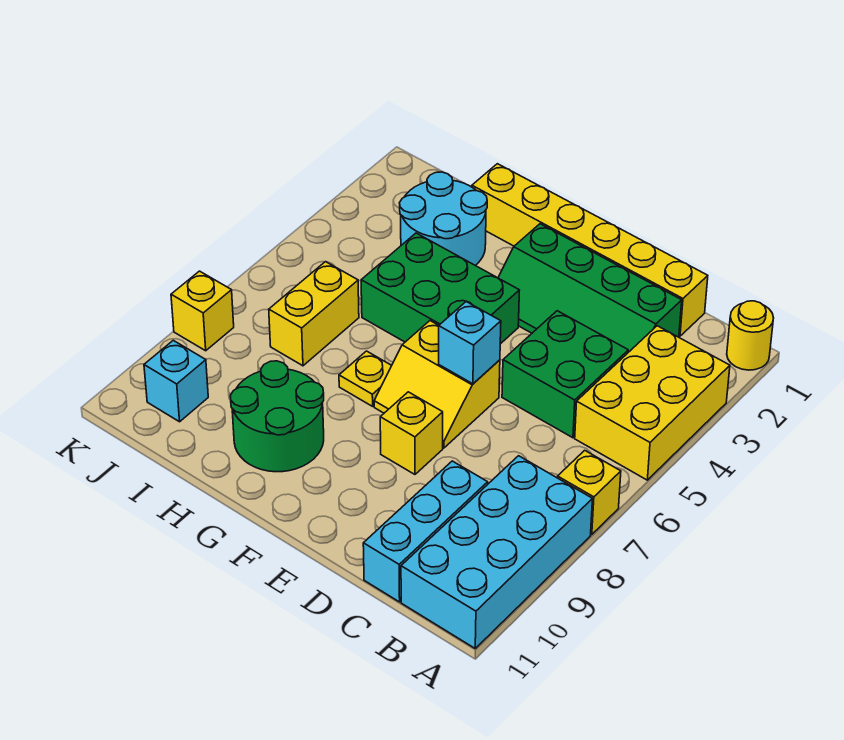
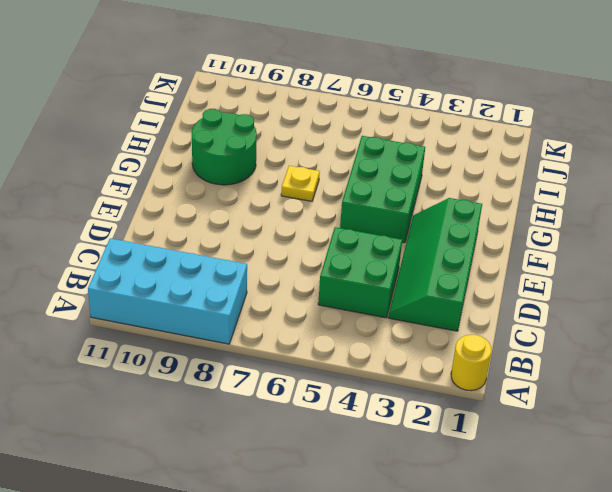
none -> yellow brick A3:B5 level 1
none -> yellow brick A7 level 1
none -> yellow brick C1:H1 level 1

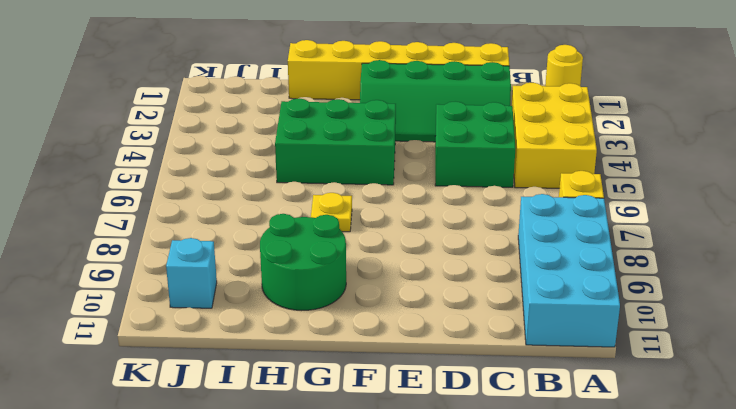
none -> cyan brick C9:C11 level 1
none -> yellow slope E6:F7 level 1 top 6
none -> yellow brick E8 level 1

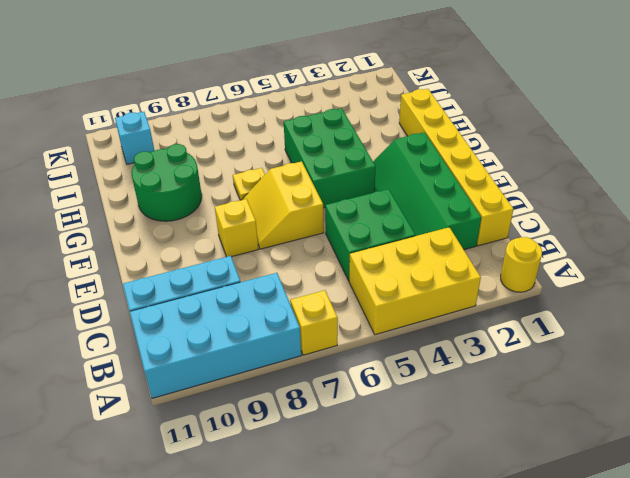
none -> cyan round brick H2:I3 level 1
none -> yellow brick I6:I7 level 1
none -> yellow brick K8 level 1

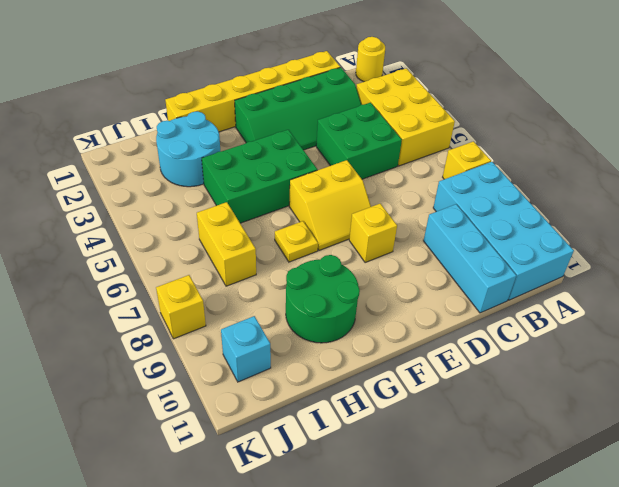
none -> cyan brick E6 level 2

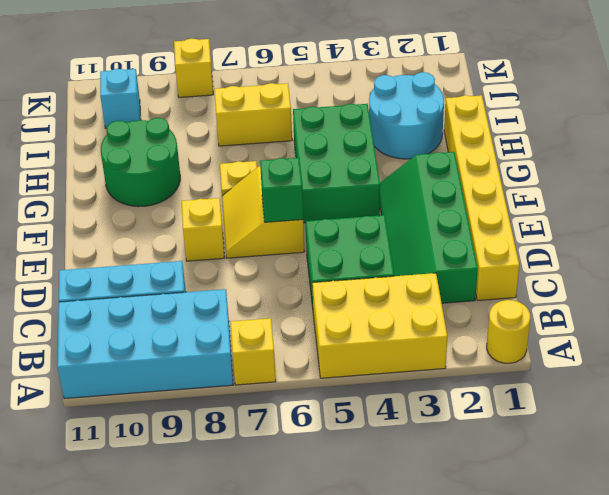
green brick E6 level 2 -> cyan brick E6 level 2

